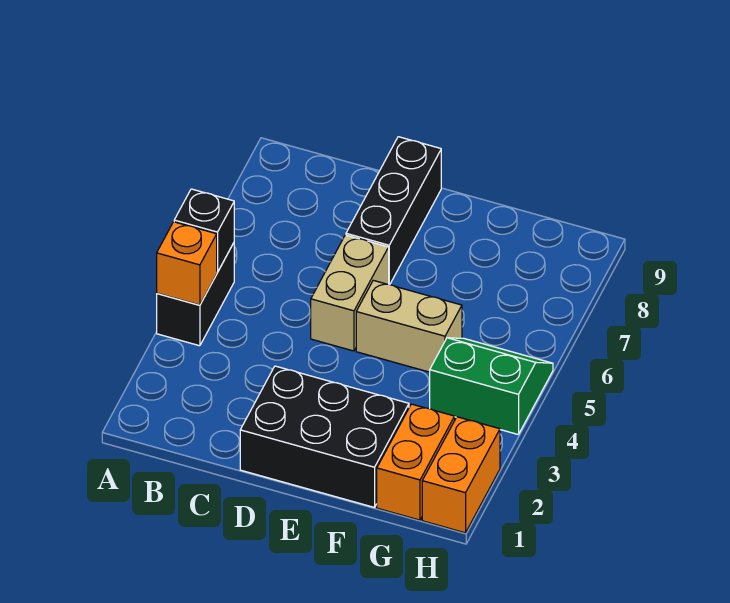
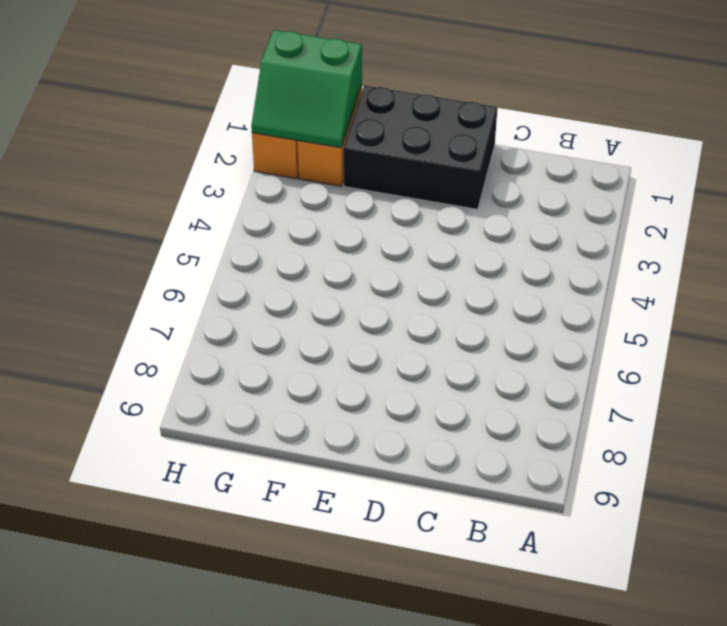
green slope G1:H2 level 2 top 1 -> green slope G4:H5 level 1 top 4
none -> black brick A4:A5 level 1
none -> tan brick D5:D6 level 1

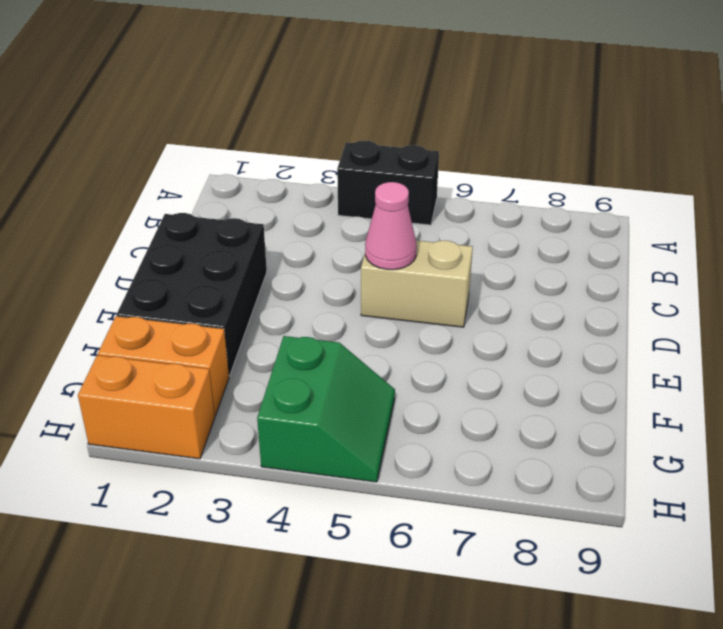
pink cone D5 level 2 -> none
none -> black brick D7:D9 level 1
none -> tan brick E5:F5 level 1

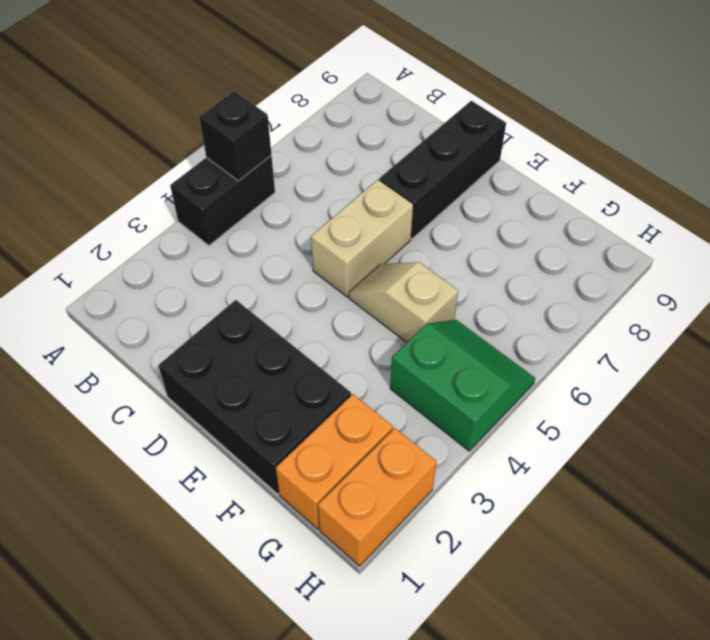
tan slope E5:F5 level 1 top F -> tan brick E5:F5 level 1
none -> orange brick A4 level 2

